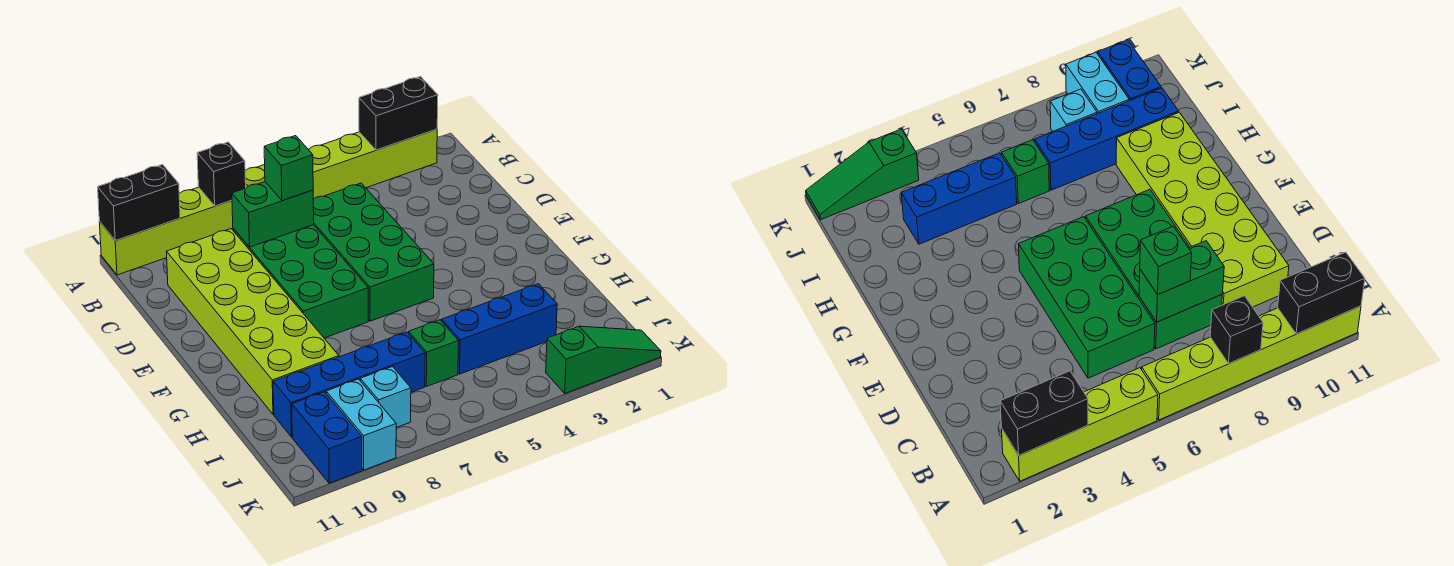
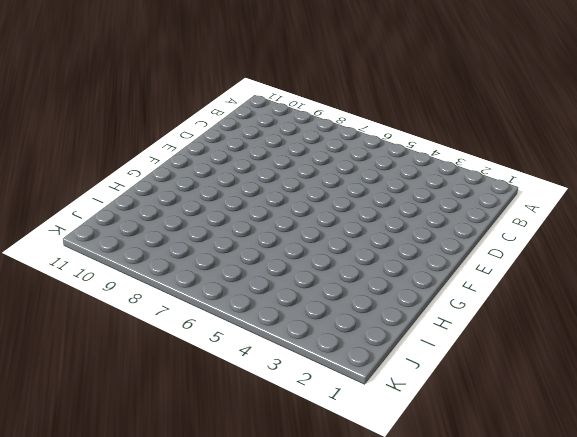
none -> lime brick A2:A5 level 1
none -> lime brick A6:A11 level 1
none -> green brick C5:F6 level 1

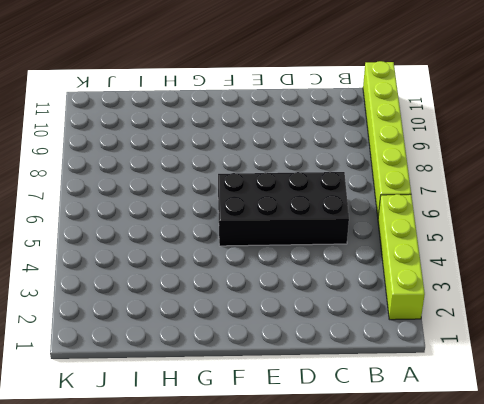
black brick C5:F6 level 1 -> green brick C5:F6 level 1
none -> green brick C7:F8 level 1
none -> lime brick C9:H10 level 1
none -> blue brick I3:I5 level 1

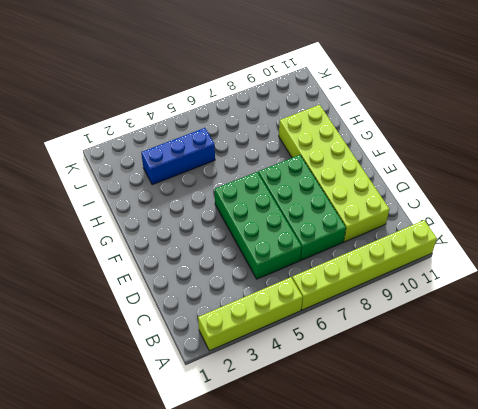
none -> green brick I6 level 1
none -> blue brick I7:I10 level 1
none -> cyan brick J8 level 1

